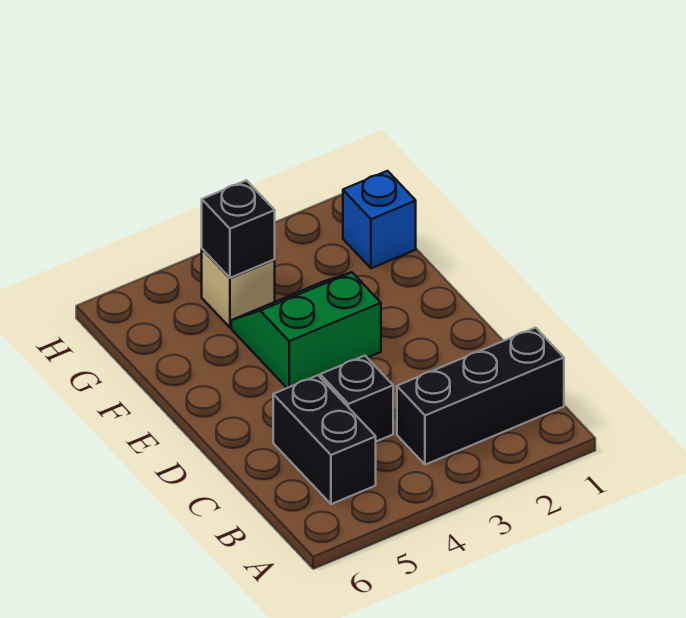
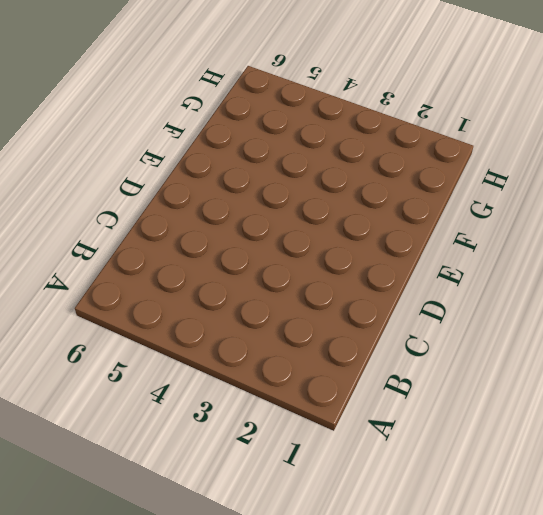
none -> black brick B1:B3 level 1
none -> black brick B5:C5 level 1

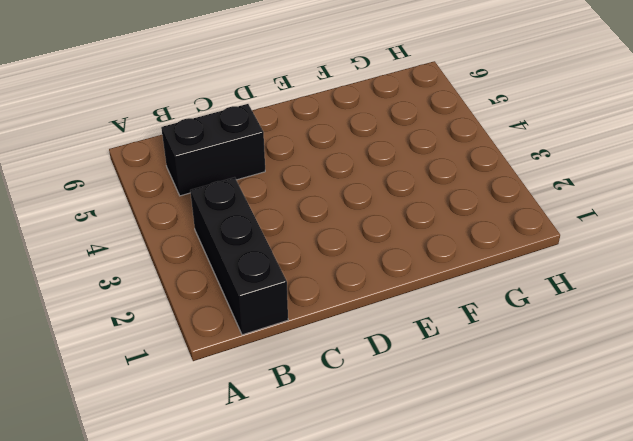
none -> black brick C4 level 1
none -> green slope E3:F4 level 1 top E

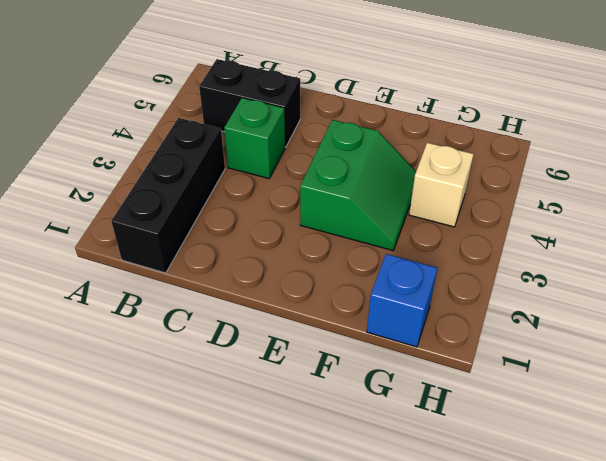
green brick C4 level 1 -> black brick C4 level 1
none -> black brick G4 level 2

